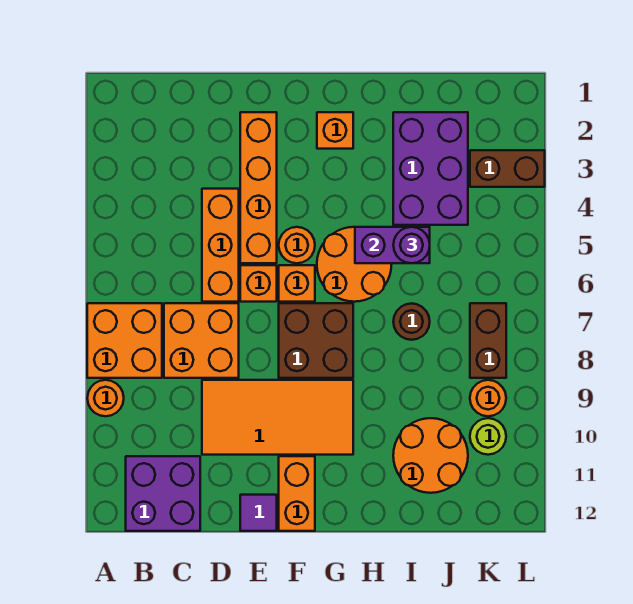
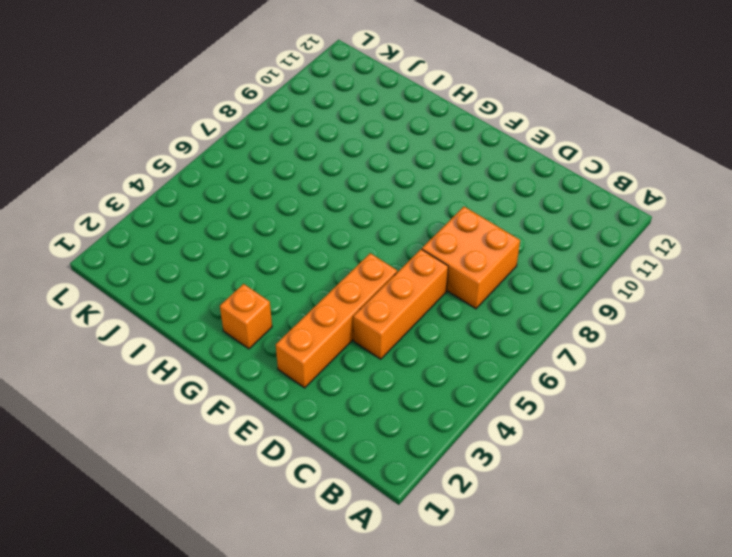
none -> orange brick A7:B8 level 1
none -> orange round brick A9 level 1
none -> purple brick B11:C12 level 1

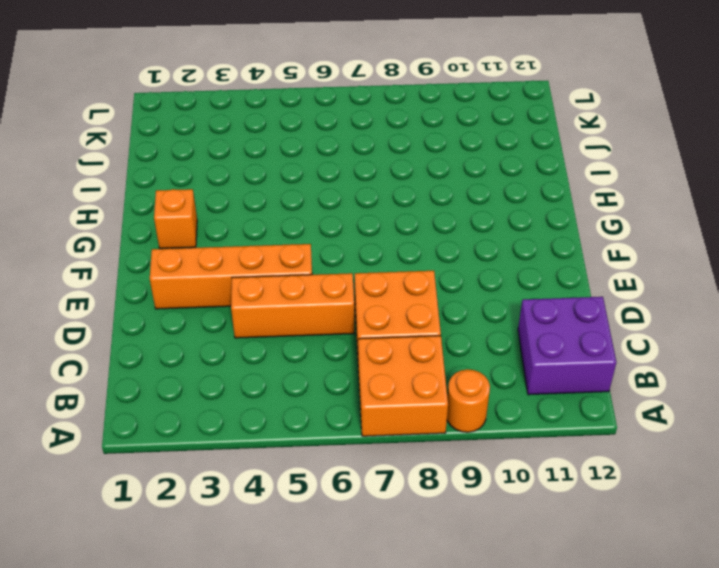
none -> orange tile D9:G10 level 1
none -> orange brick E6 level 1
none -> purple tile E12 level 1

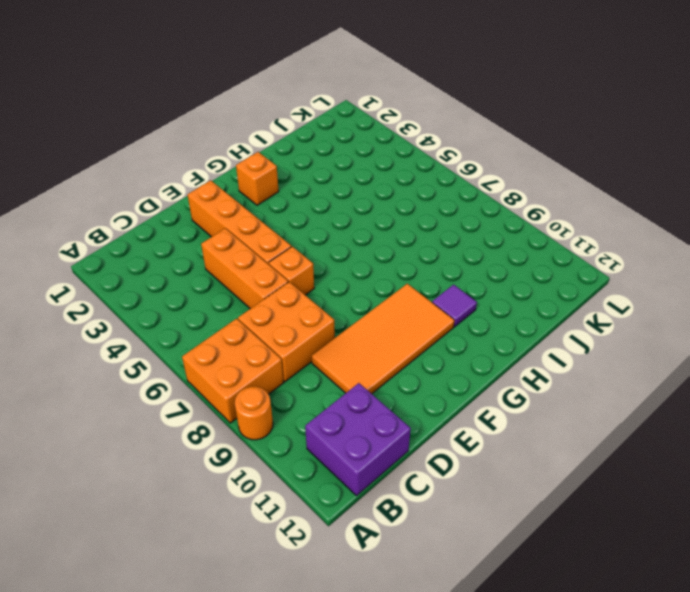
purple tile H10 level 1 -> purple tile E12 level 1
none -> orange round brick F5 level 1
none -> orange brick F6 level 1
none -> brown brick F7:G8 level 1

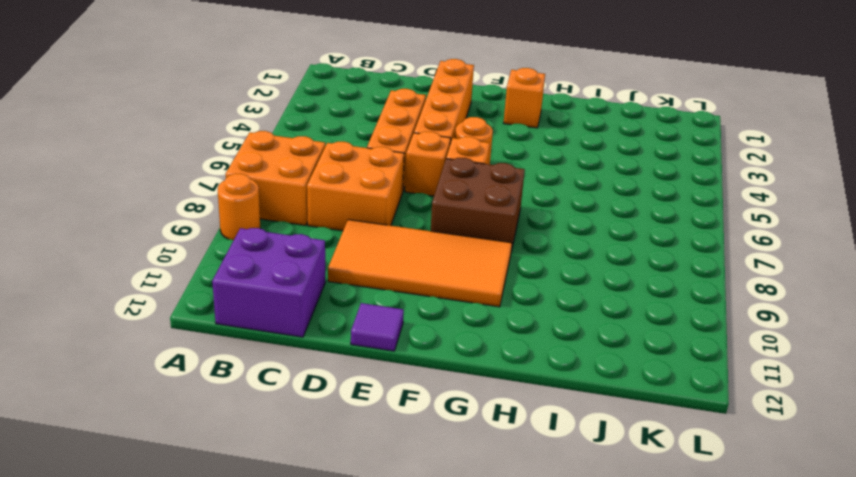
none -> orange brick F11:F12 level 1
none -> orange round brick G5:H6 level 1
none -> purple brick I2:J4 level 1

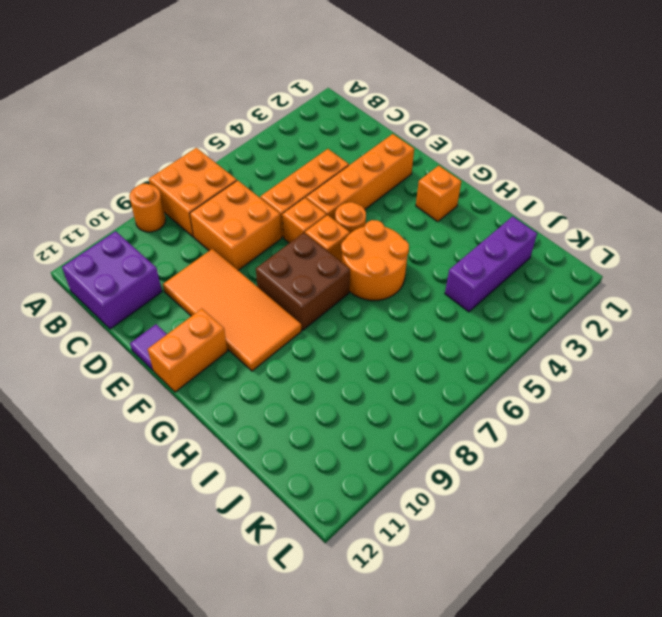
purple brick J2:J4 level 1 -> purple brick I2:J4 level 1
none -> brown round brick I7 level 1
none -> orange round brick I10:J11 level 1
none -> brown brick K3:L3 level 1

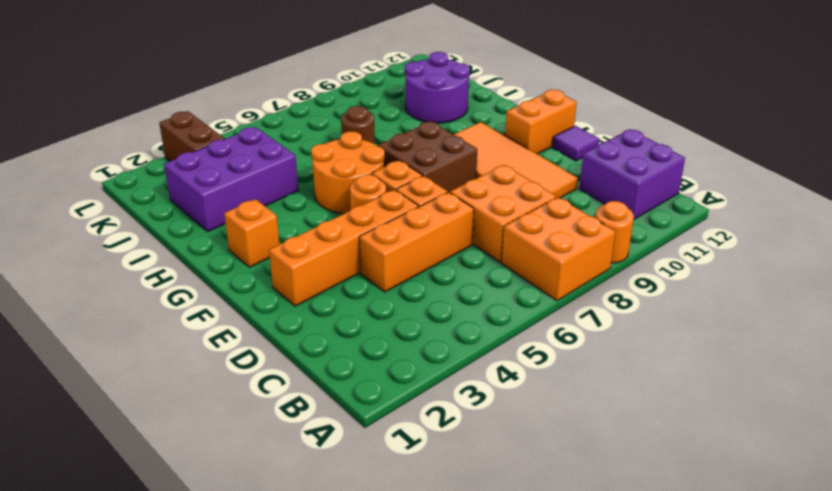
purple round brick I10:J11 level 1 -> orange round brick I10:J11 level 1
none -> brown brick K7:K8 level 1
none -> orange round brick K9 level 1
none -> lime round brick K10 level 1

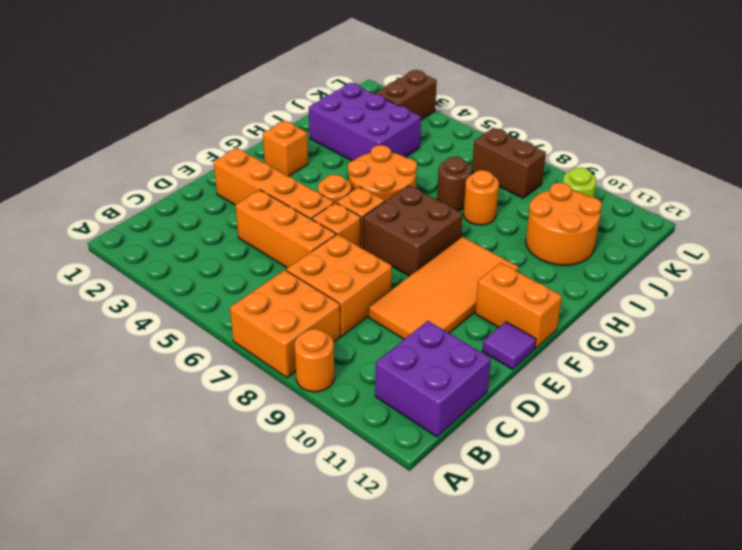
orange round brick I8 level 1 -> orange round brick K9 level 1
none -> purple brick H5:I5 level 2
none -> purple round brick I5 level 3

